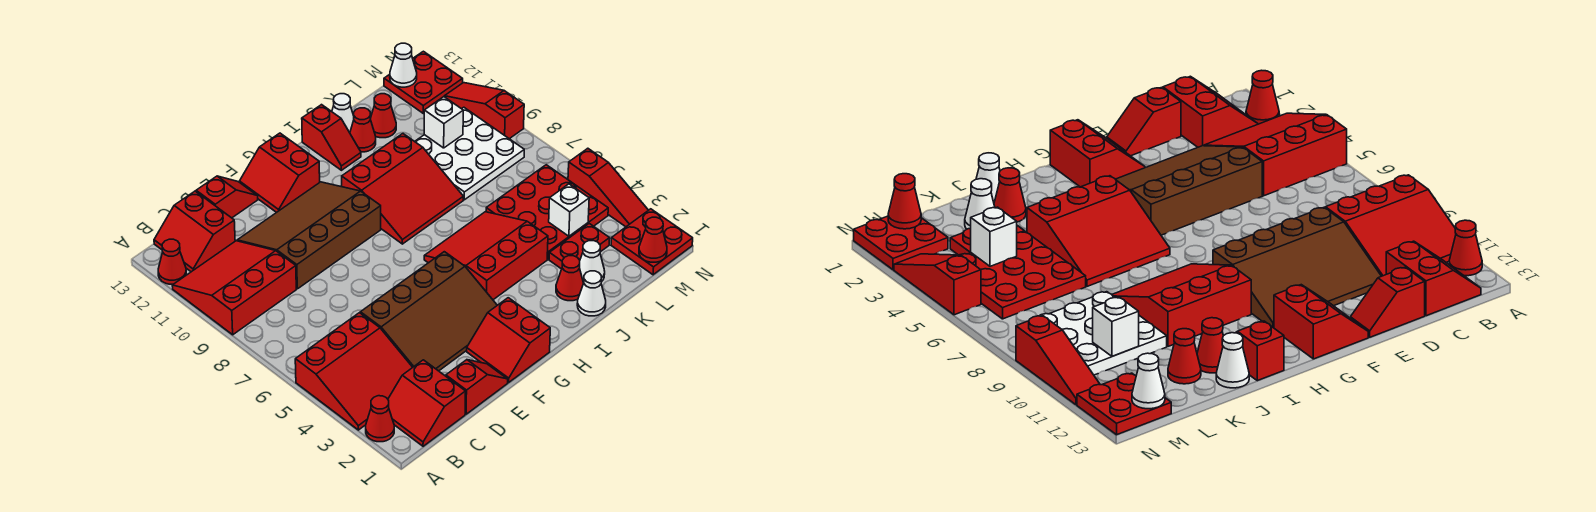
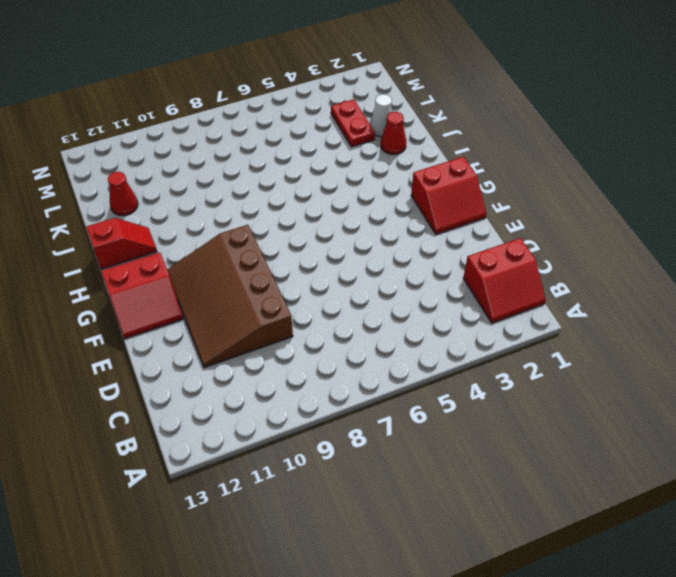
none -> red cone A2 level 1
none -> red slope A3:C5 level 1 top 5
none -> red slope A9:C11 level 1 top 9
none -> red cone A12 level 1

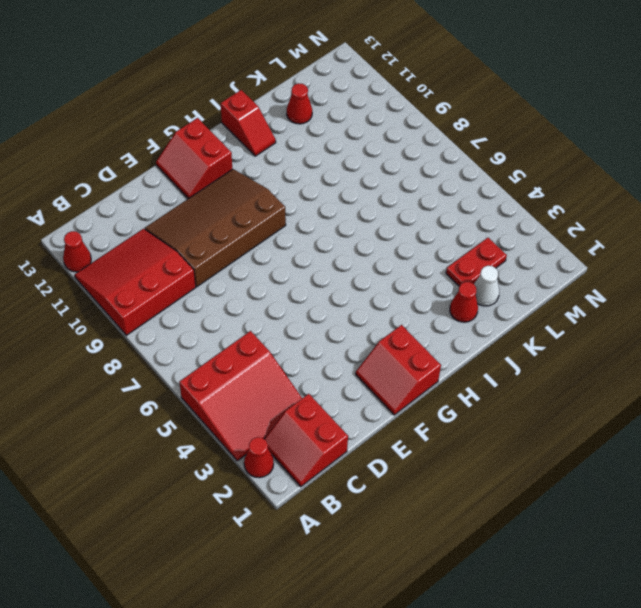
none -> red slope B12:C13 level 1 top C
none -> red slope D1:E1 level 1 top D
none -> brown slope D3:G5 level 1 top 5
none -> red slope D13:E13 level 1 top D

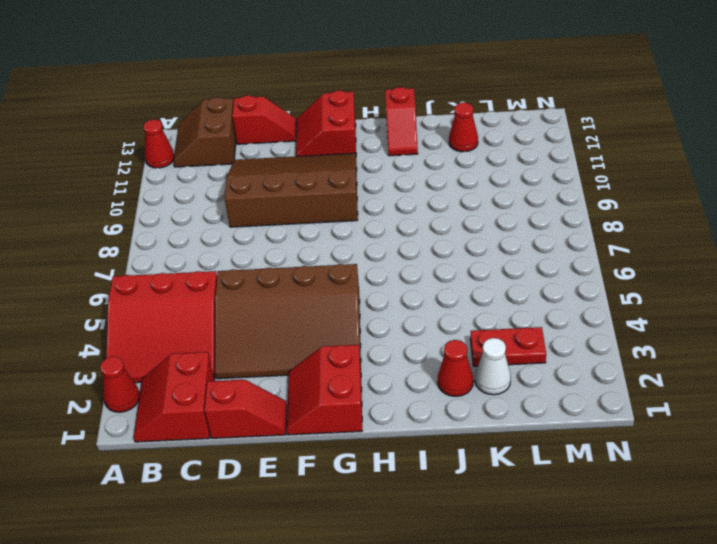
brown slope B12:C13 level 1 top C -> red slope B12:C13 level 1 top C
none -> red slope A9:C11 level 1 top 9
none -> red slope H4:J6 level 1 top 4
none -> red slope H8:J10 level 1 top 10
none -> white cone J1 level 1

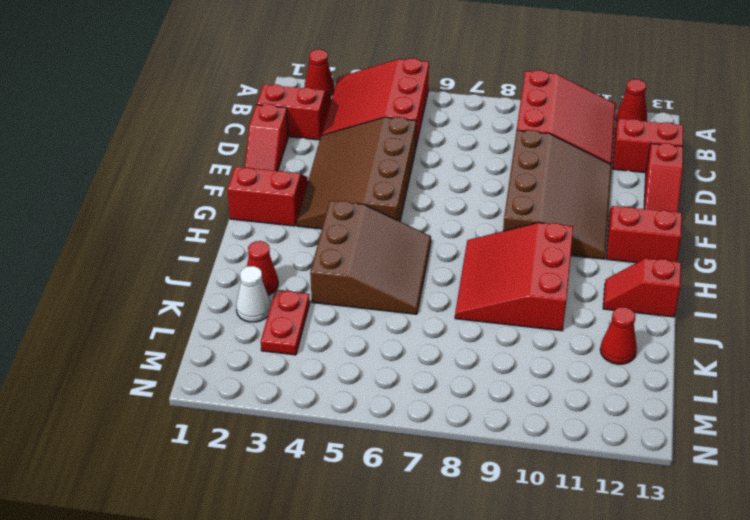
brown slope H4:J6 level 1 top 4 -> red slope H4:J6 level 1 top 4
none -> white cone J1 level 1
none -> red cone J12 level 1
none -> white cone J13 level 1
none -> red plate K4:M6 level 1

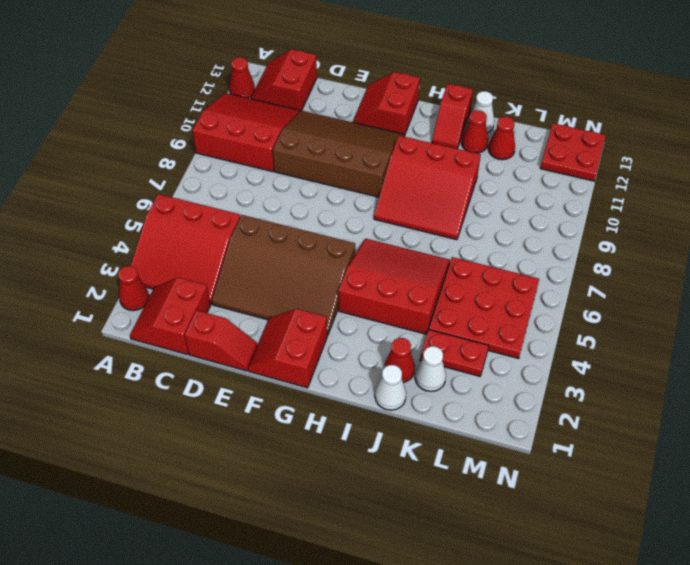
none -> red slope D13:E13 level 1 top D
none -> white plate K8:M10 level 1
none -> red plate M1:N2 level 1
none -> red slope N3:N5 level 1 top 5

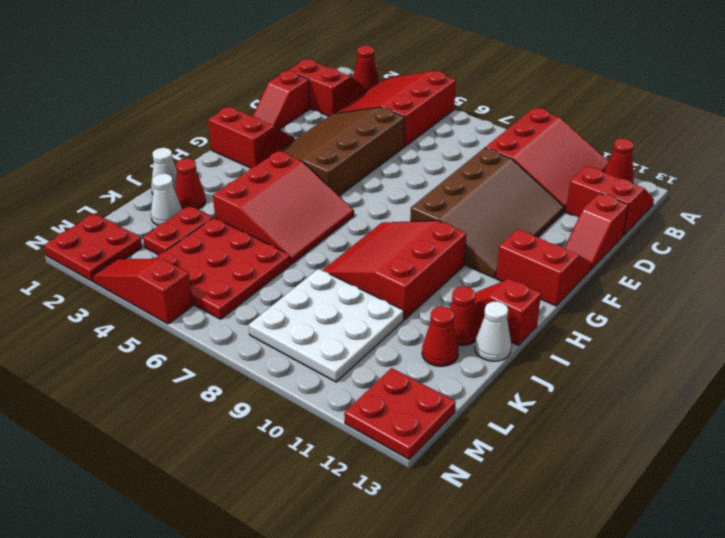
none -> red slope N9:N11 level 1 top 9
none -> white brick L4 level 2
none -> white brick L10 level 2
none -> red cone M1 level 2

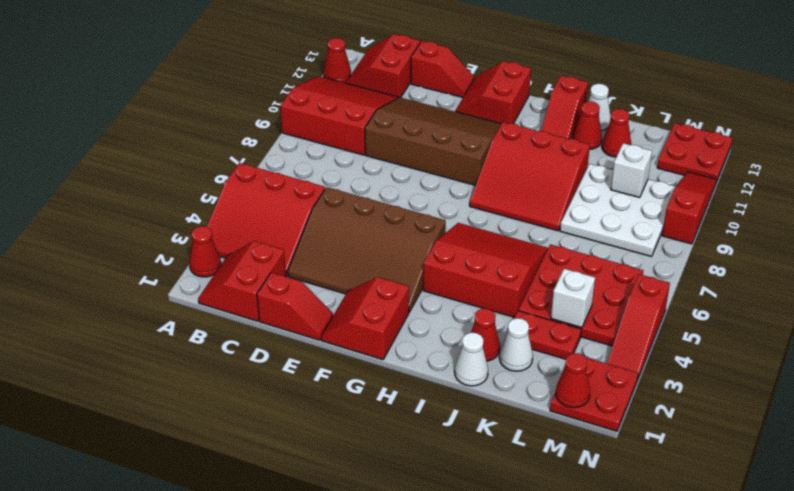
none -> white cone M13 level 2

